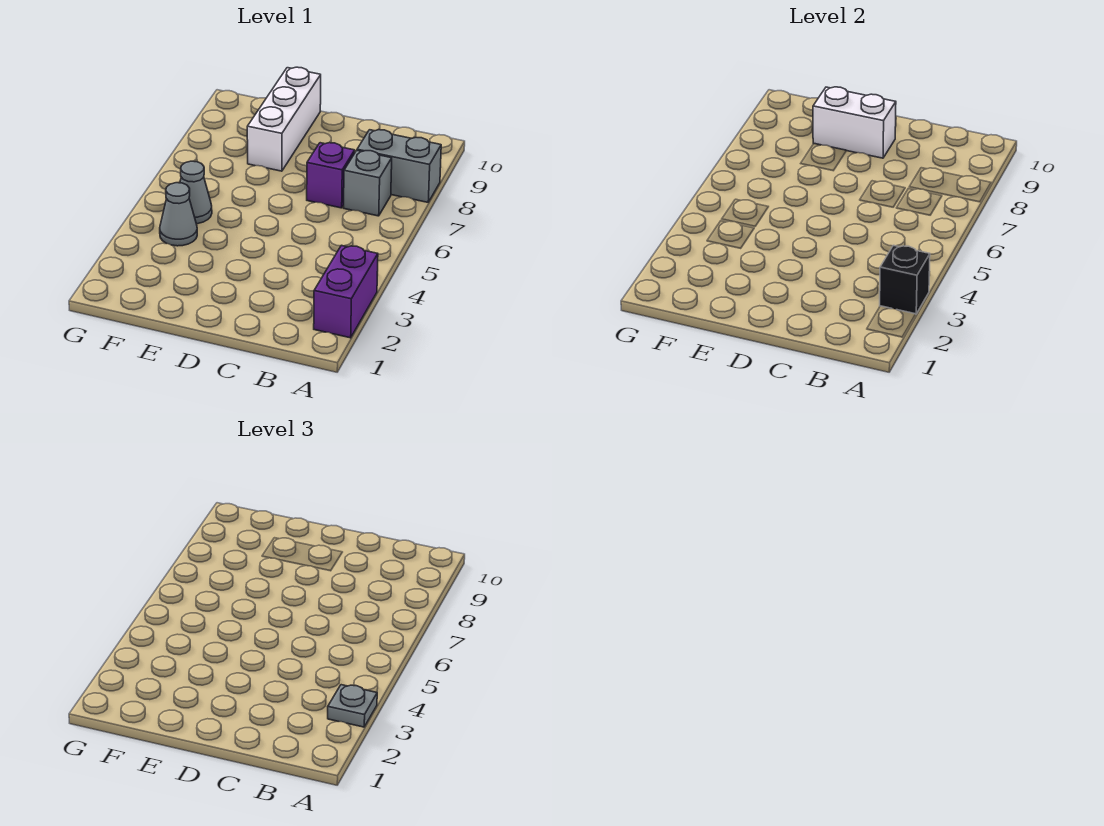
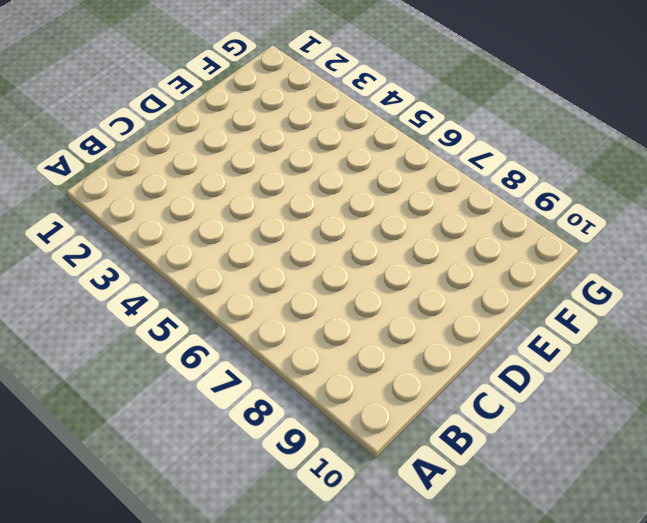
none -> purple brick A2:A3 level 1
none -> grey brick A8:B8 level 1

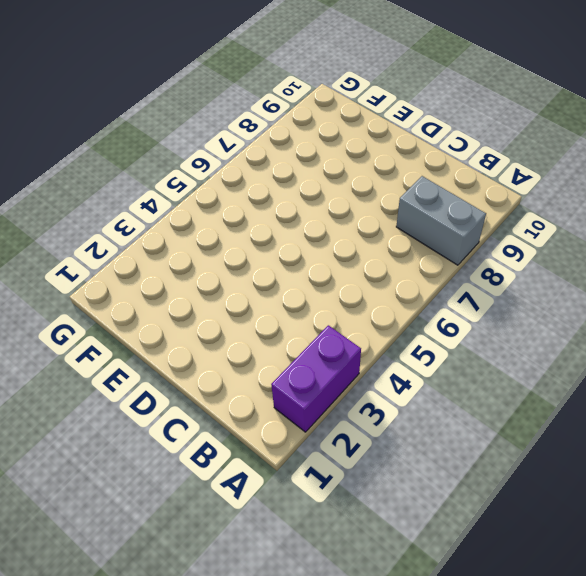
none -> grey brick B7 level 1
none -> purple brick C7 level 1

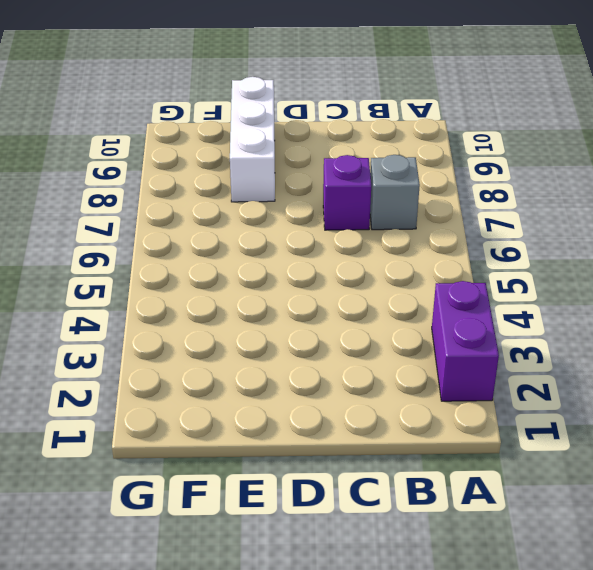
none -> grey brick A8:B8 level 1
none -> grey cone F4 level 1

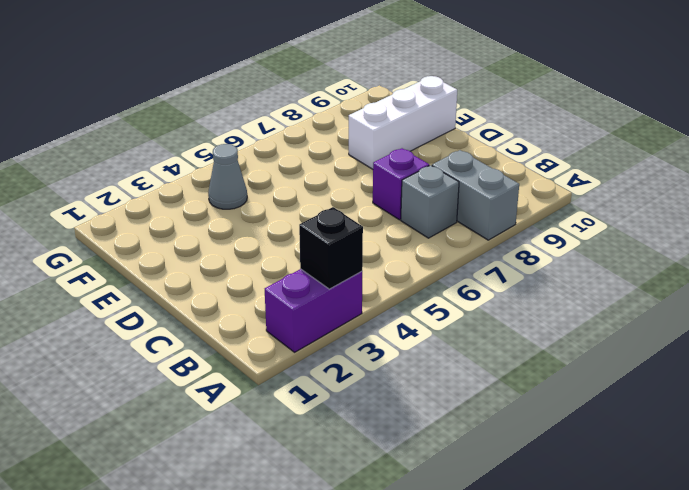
none -> grey cone F5 level 1
none -> white brick D9:E9 level 2

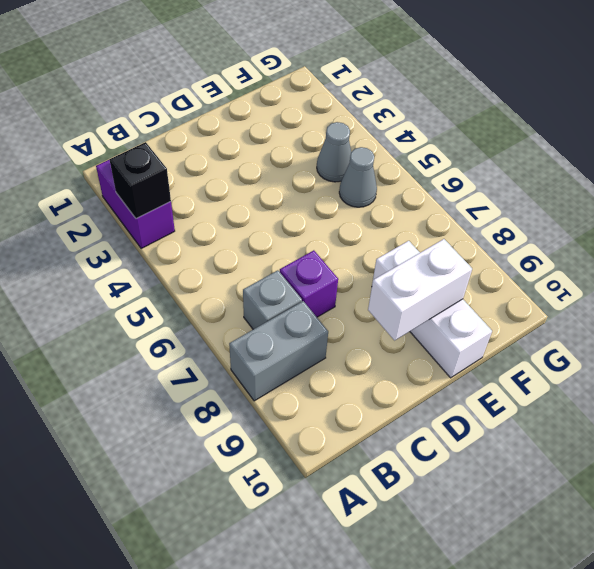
none -> grey plate A3 level 3

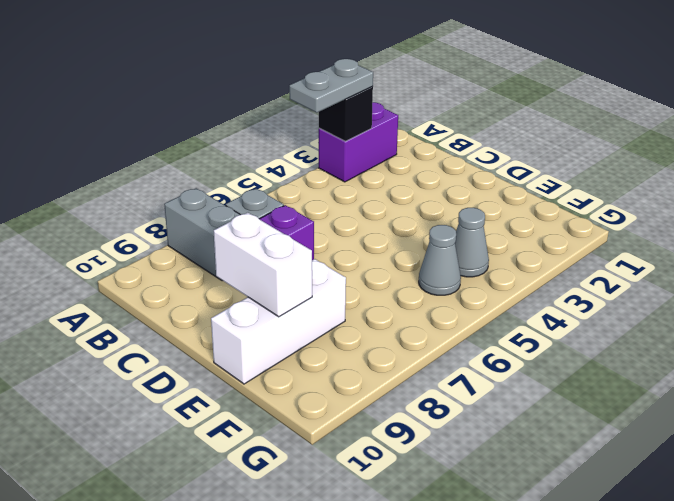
grey plate A3:A4 level 3 -> grey plate A3 level 3

